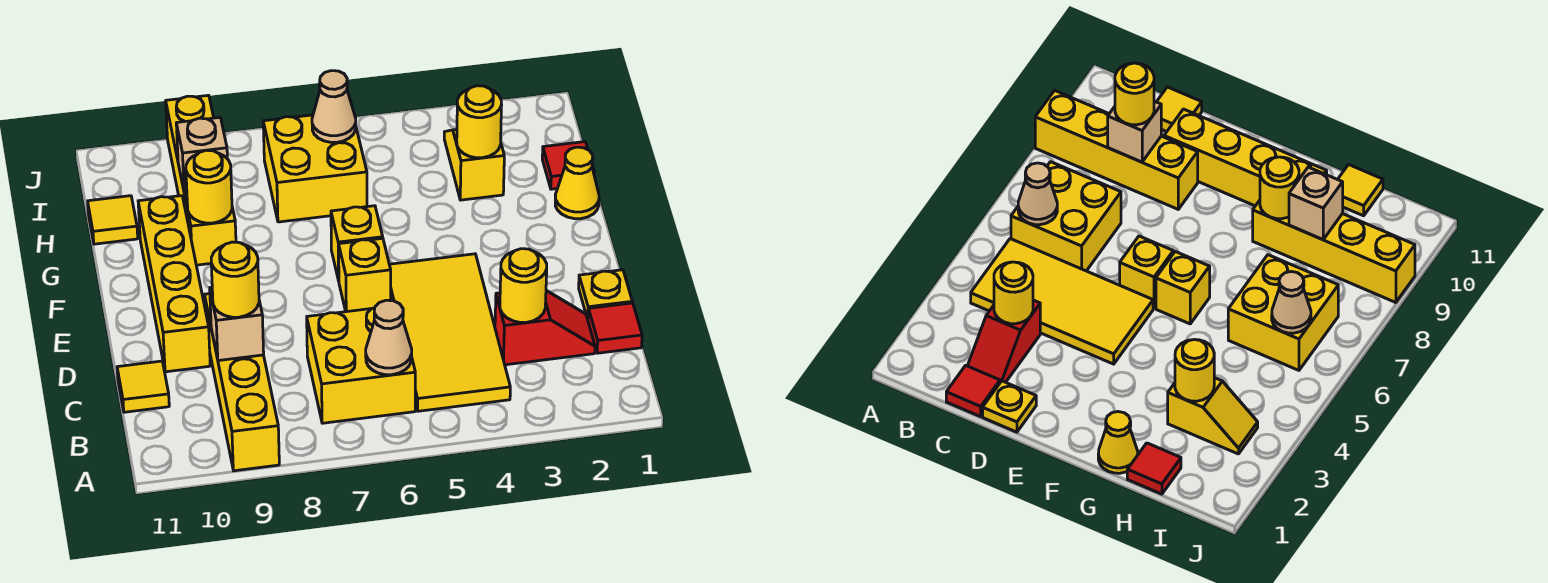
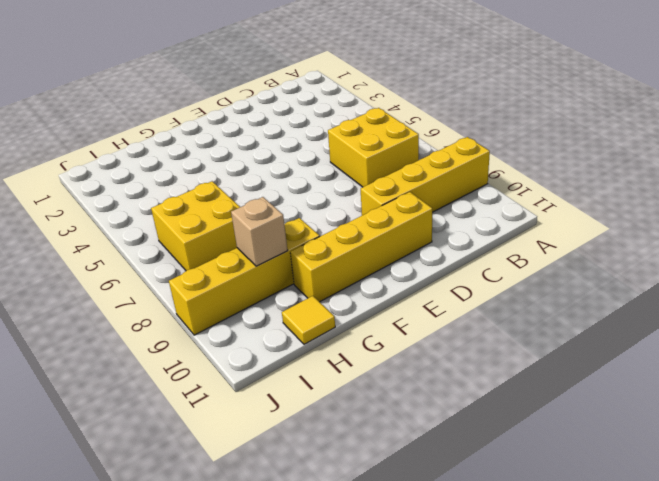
none -> yellow tile B4:E5 level 1
none -> red tile C1 level 1
none -> red slope C2:C3 level 1 top 3

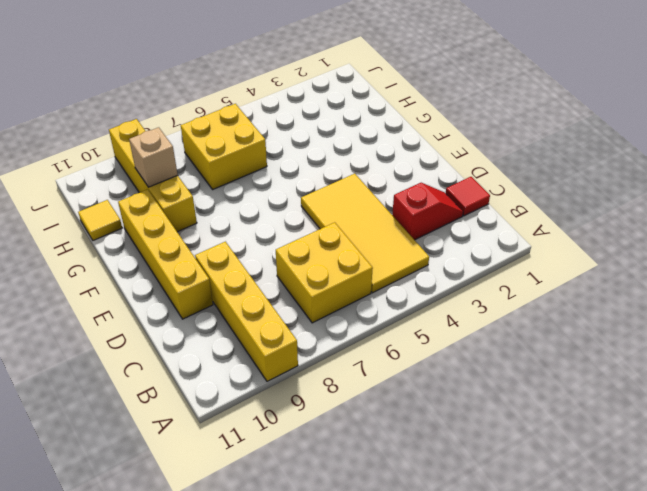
none -> yellow tile C11 level 1
none -> yellow plate D1 level 1
none -> yellow brick E6 level 1

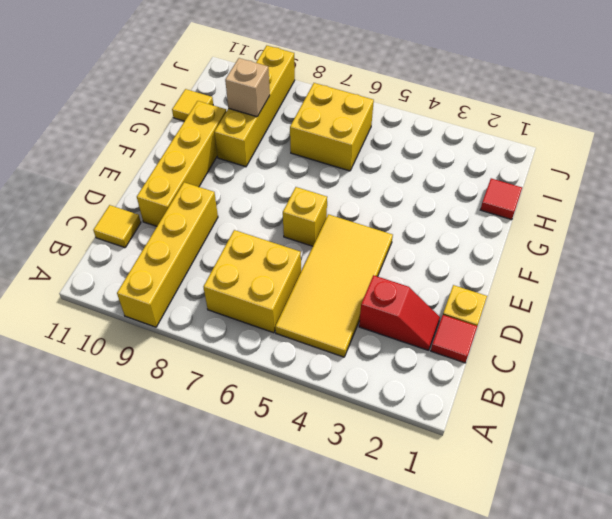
none -> yellow brick F6 level 1
none -> yellow cone G1 level 1
none -> yellow slope H3:I3 level 1 top H

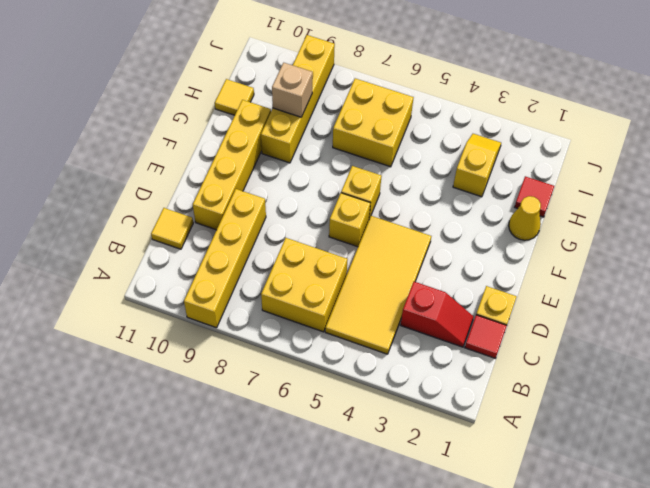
none -> tan cone B6 level 2
none -> yellow round brick C3 level 2
none -> tan brick C9 level 2

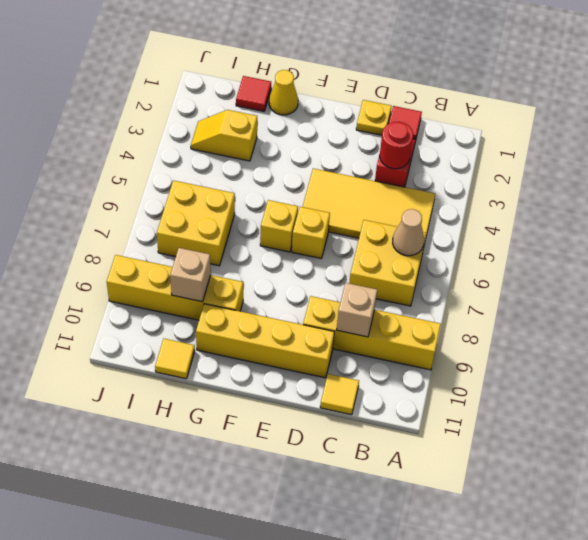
red round brick C3 level 2 -> yellow round brick C3 level 2
none -> yellow round brick G9 level 2
none -> yellow round brick H3 level 2
none -> tan cone I6 level 2

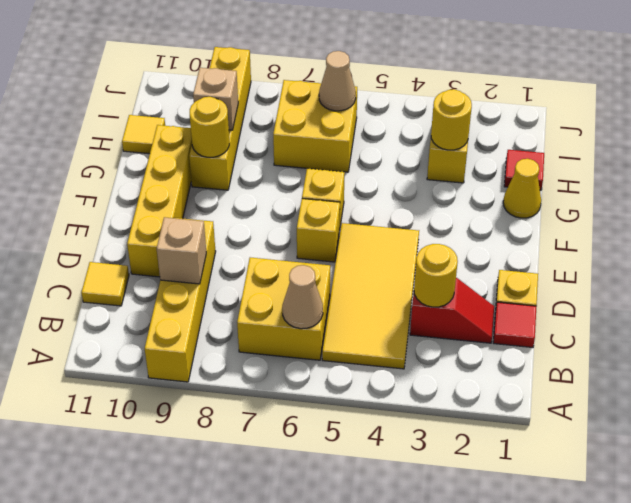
none -> yellow round brick C9 level 3

